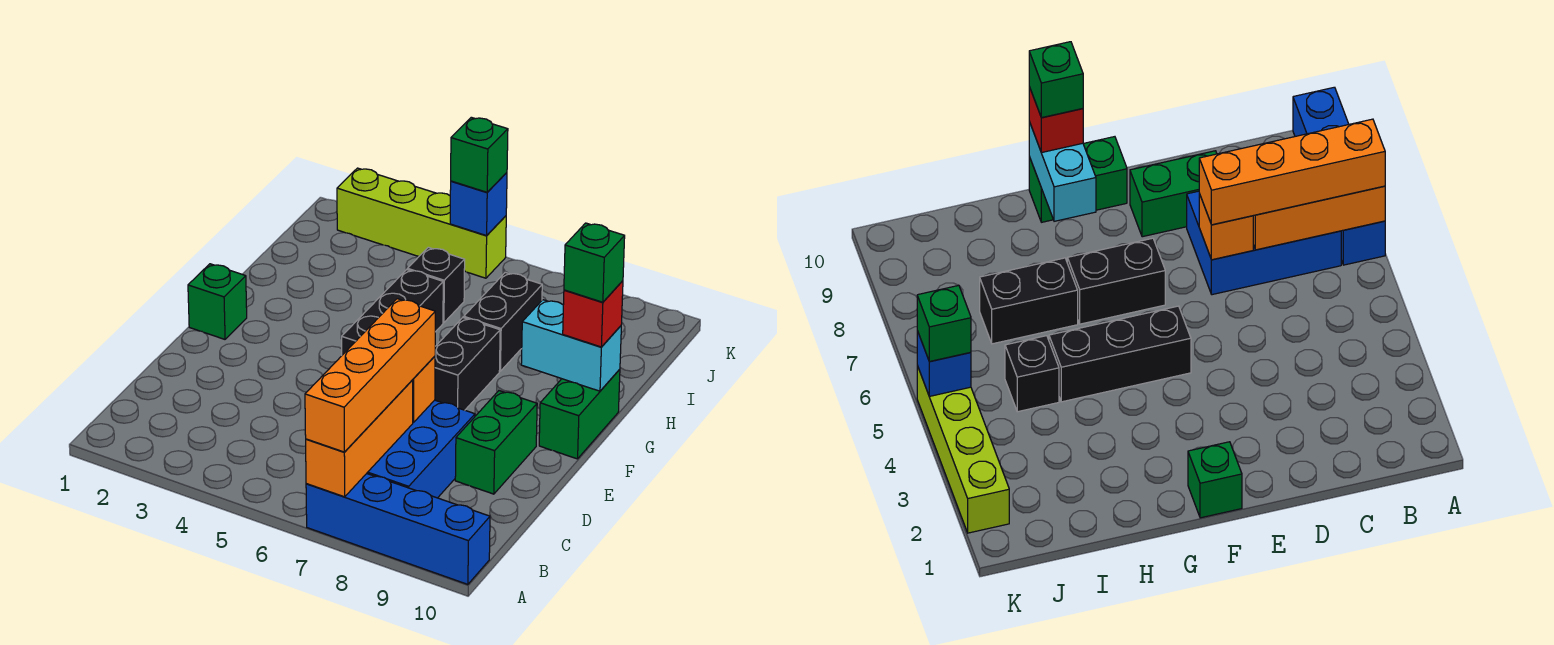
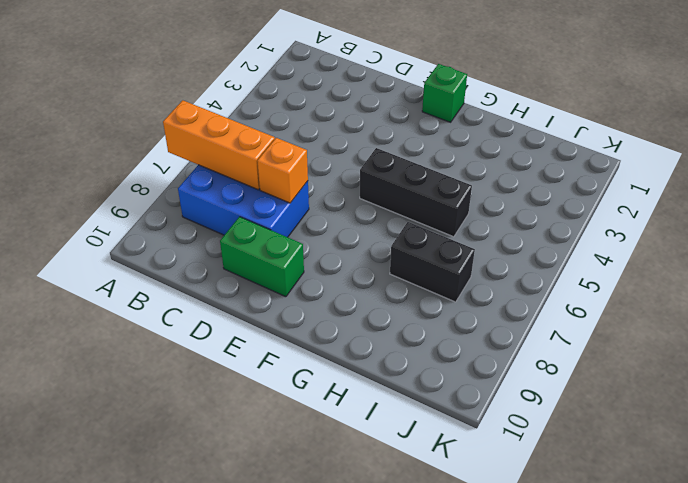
none -> blue brick A7:A10 level 1
none -> black brick F7:G7 level 1
none -> green brick F10:G10 level 1

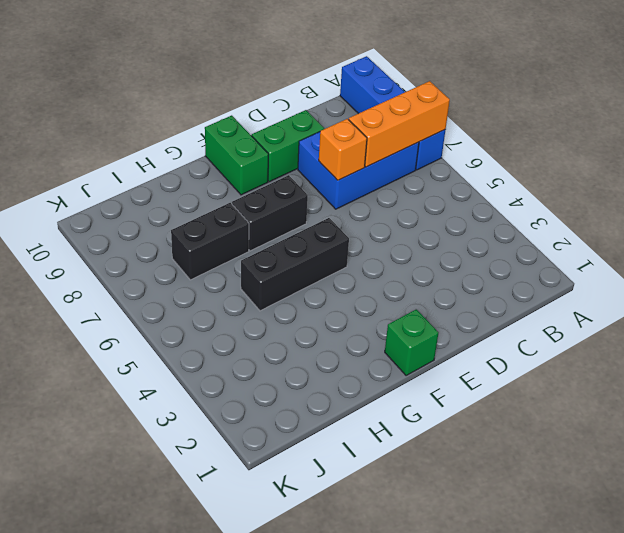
green brick F9:F10 level 1 -> green brick F10:G10 level 1
none -> black brick I5 level 1
none -> lime brick K2:K5 level 1
none -> cyan brick G9:G10 level 2

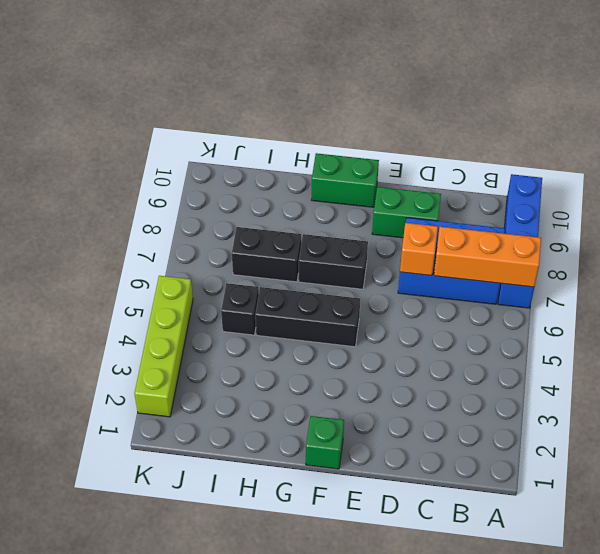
none -> cyan brick G9:G10 level 2
none -> blue brick K5 level 2
none -> orange brick A7:D7 level 3

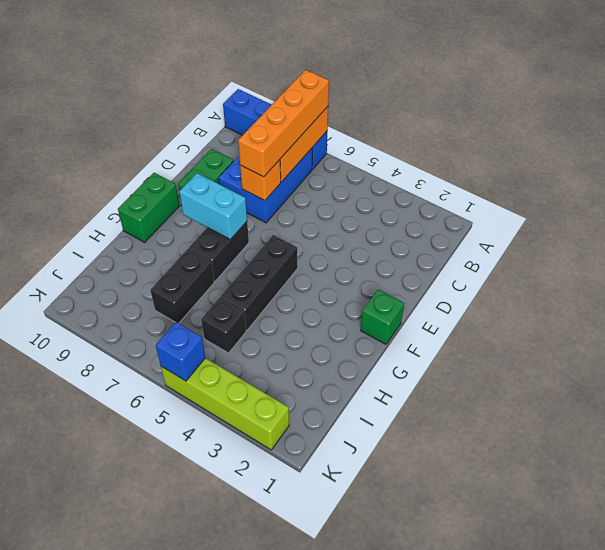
cyan brick F7:F8 level 2 -> cyan brick G9:G10 level 2
none -> red brick G10 level 3
none -> green brick K5 level 3
none -> green brick G10 level 4

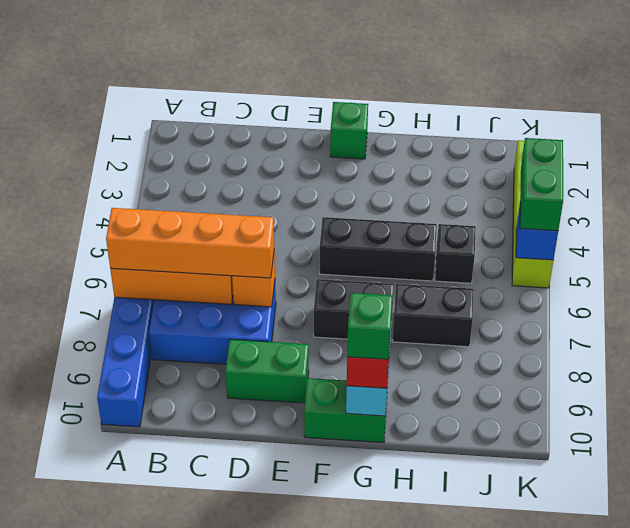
green brick K4:K5 level 3 -> green brick K5 level 3

